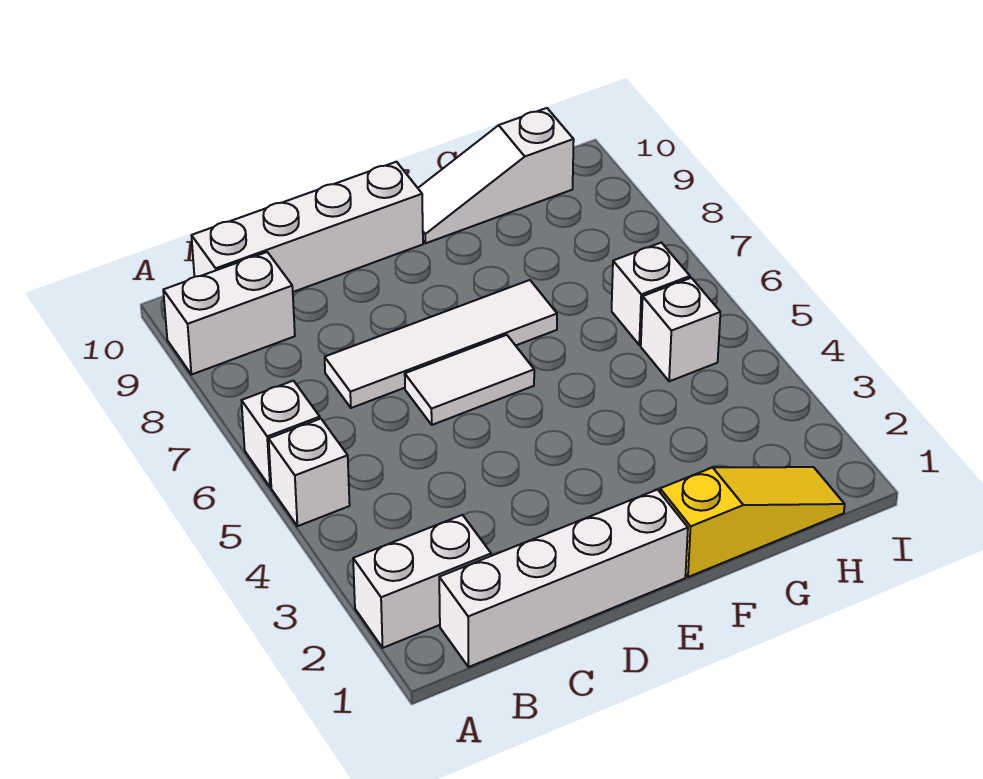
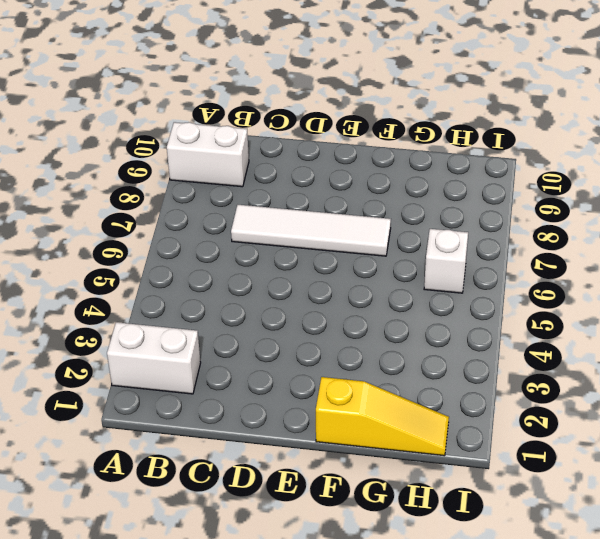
none -> white brick A5 level 1
none -> white brick A6 level 1
none -> white brick B1:E1 level 1

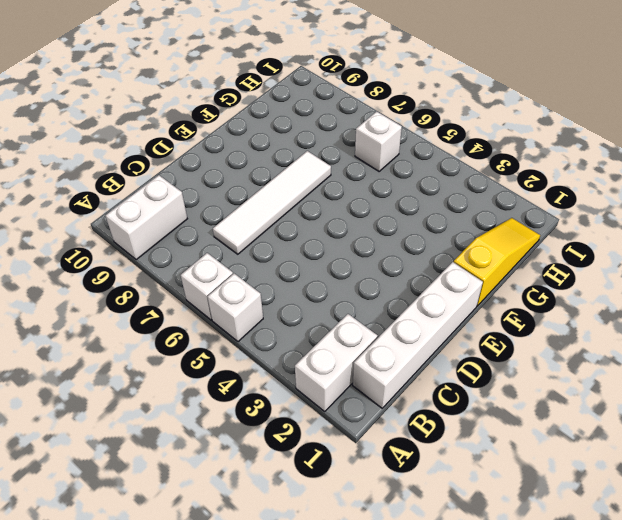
none -> white brick B10:E10 level 1
none -> white tile D6:E6 level 1
none -> white slope F10:H10 level 1 top H

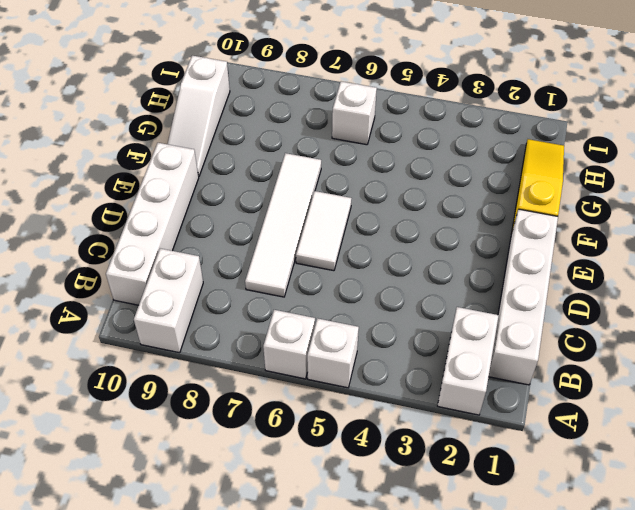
none -> white brick H5 level 1

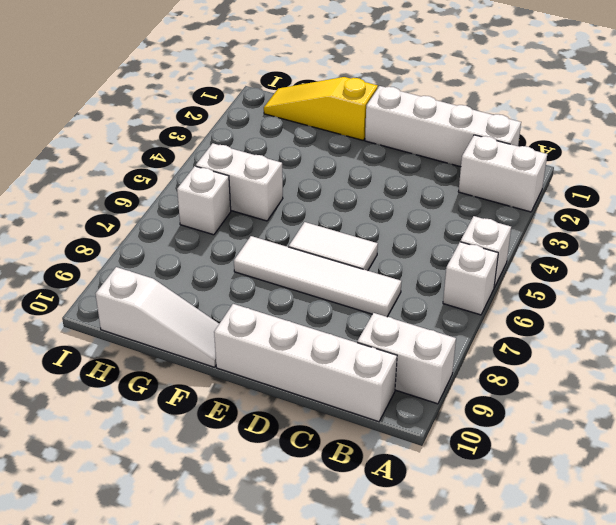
white brick G5:H5 level 1 -> white brick H5 level 1

